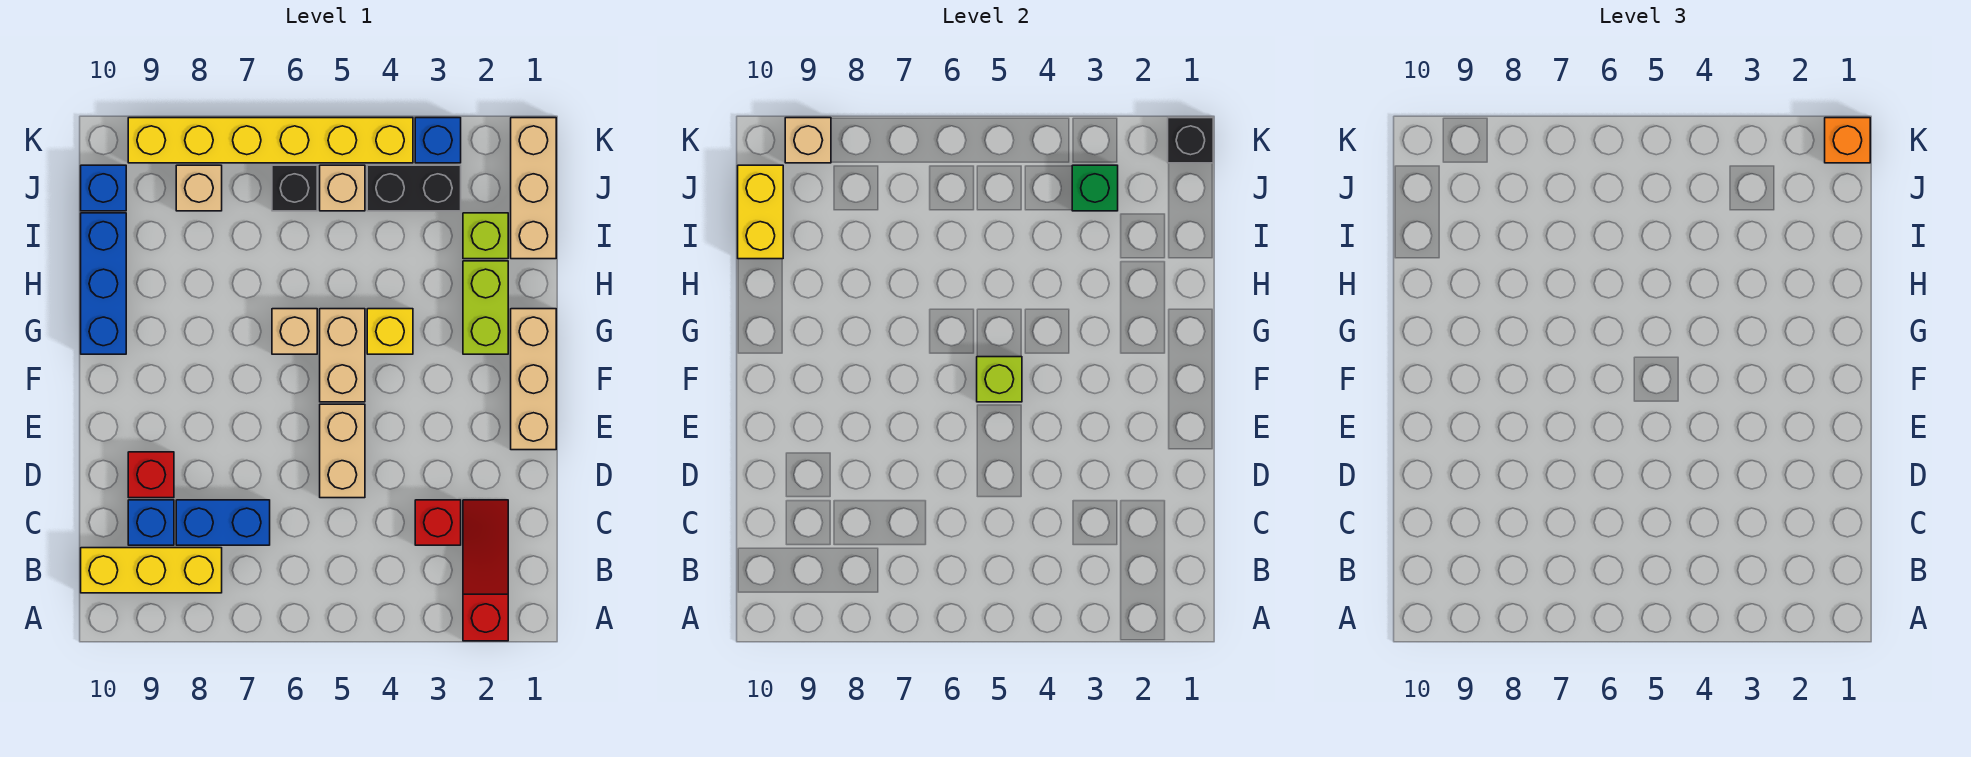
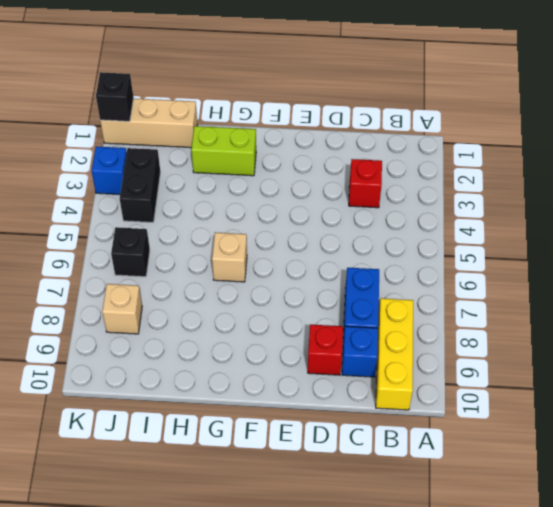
none -> red slope A2:C2 level 1 top A
none -> tan brick D5:E5 level 1
none -> tan brick E1:G1 level 1

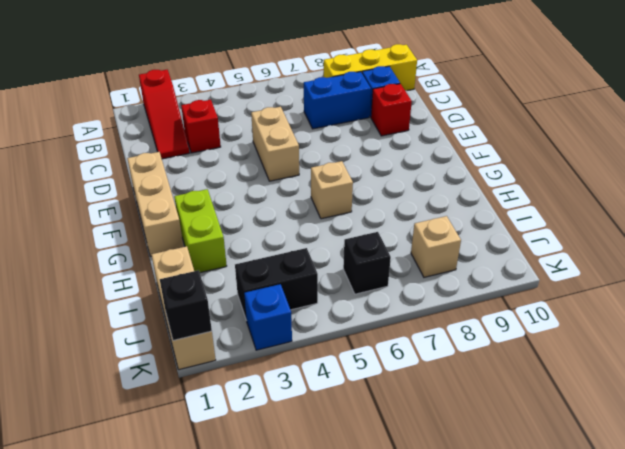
none -> tan brick F5:G5 level 1
none -> yellow brick G4 level 1
none -> blue brick G10:I10 level 1

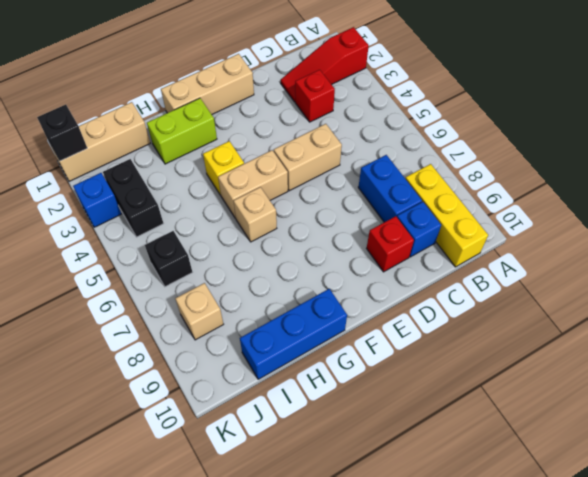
none -> lime brick I2 level 1
none -> tan brick J5 level 1
none -> blue brick J10 level 1

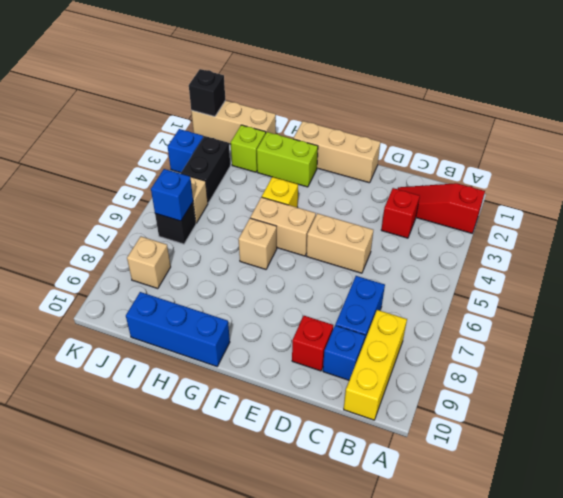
blue brick J6 level 2 -> blue brick J10 level 1
none -> yellow brick K4:K9 level 1
none -> lime brick F5 level 2
none -> yellow brick I10:J10 level 2

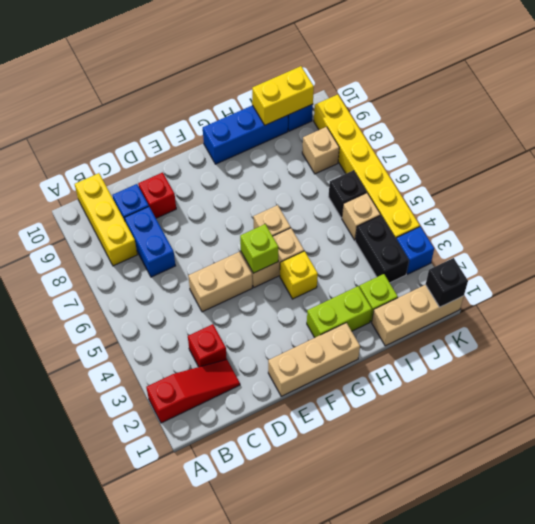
none -> green brick J3 level 2
none -> tan brick K9 level 2
none -> orange brick K1 level 3

